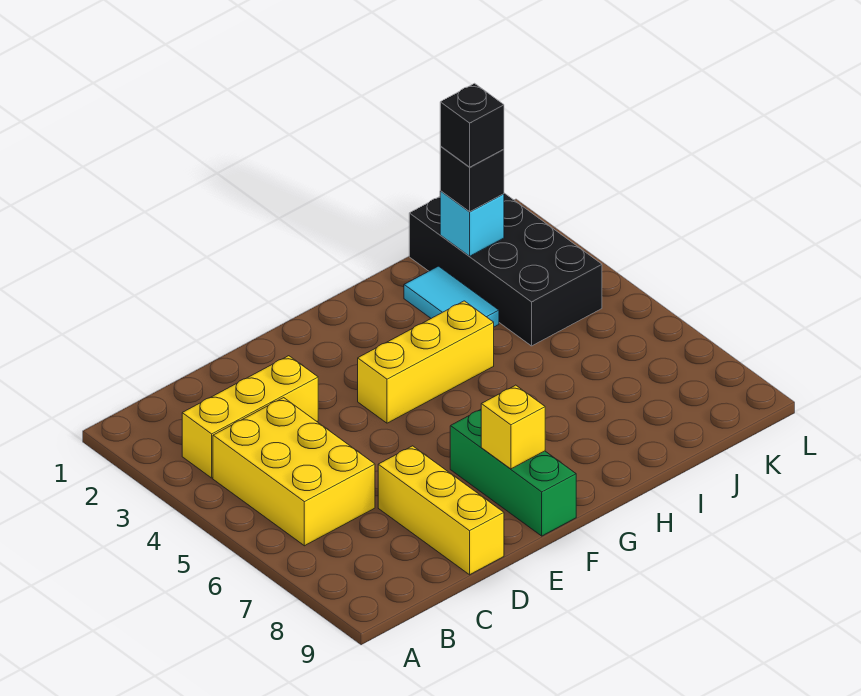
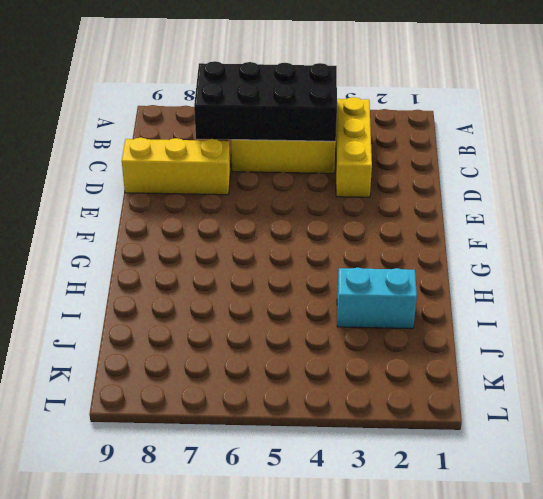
black brick B4:C7 level 2 -> black brick J1:K4 level 1
cyan brick I2:I3 level 1 -> cyan tile I2:I3 level 1
none -> yellow brick F4:H4 level 1
none -> green brick F7:F9 level 1

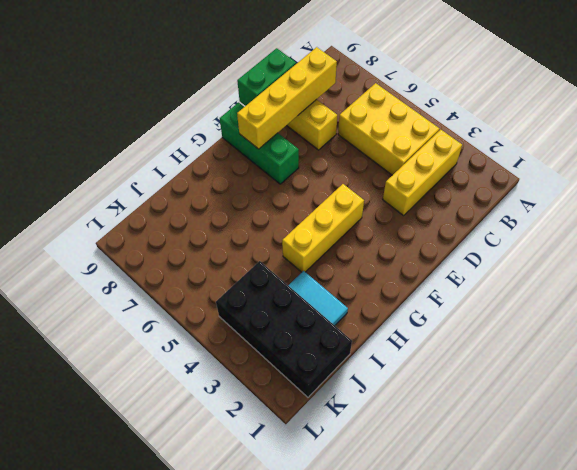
yellow brick C8:F8 level 2 -> yellow brick F8 level 2
green brick D9:E9 level 2 -> none
none -> cyan brick J2 level 2
none -> black brick J2 level 3

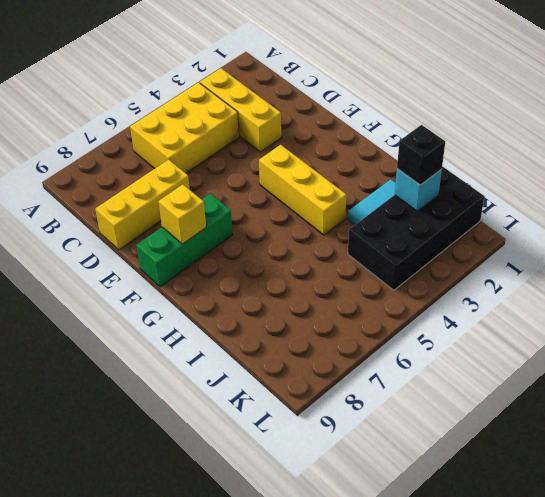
none -> black brick J2 level 4

